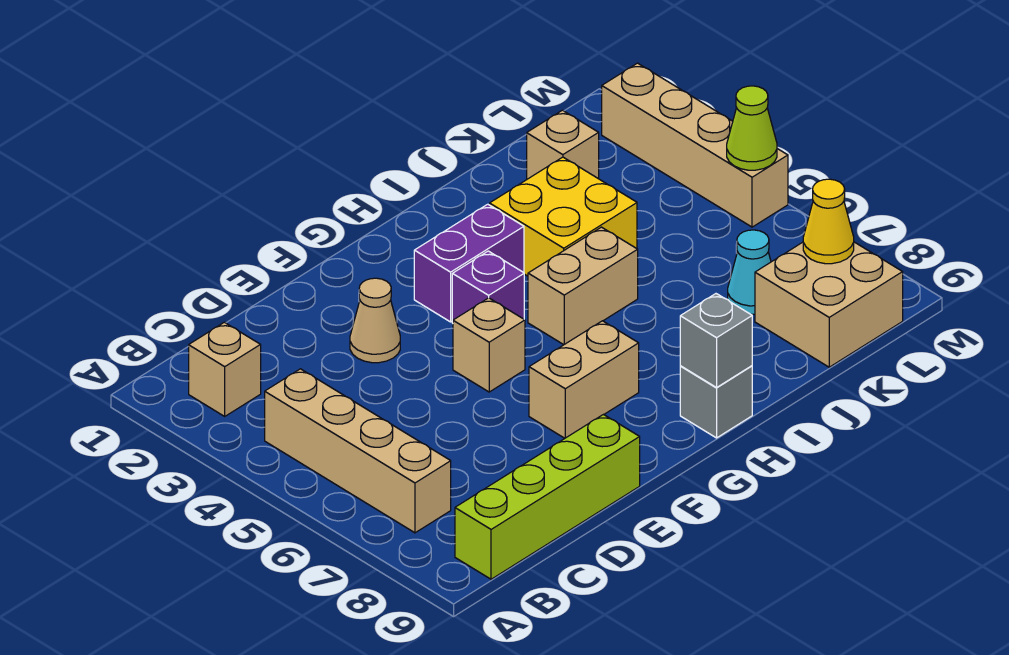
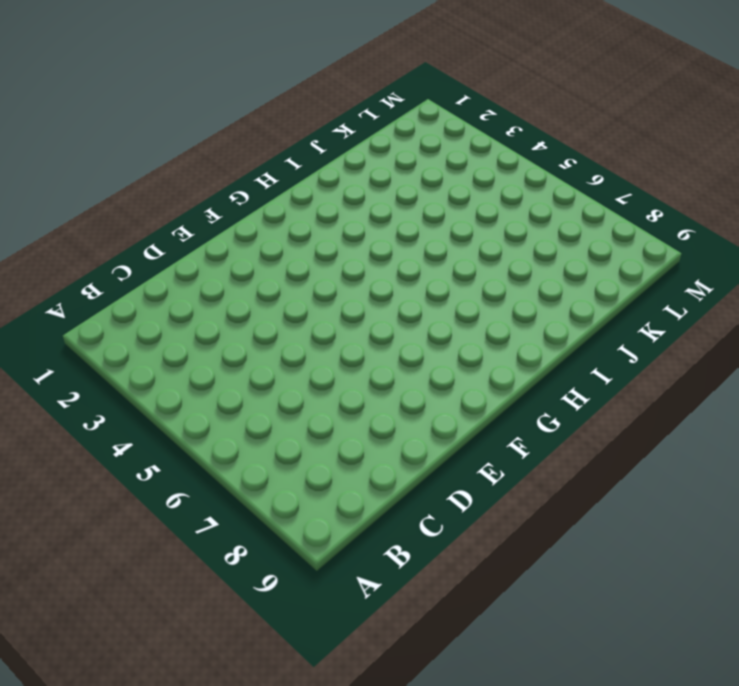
none -> tan brick B2 level 1
none -> tan brick B4:B7 level 1
none -> lime brick B9:E9 level 1

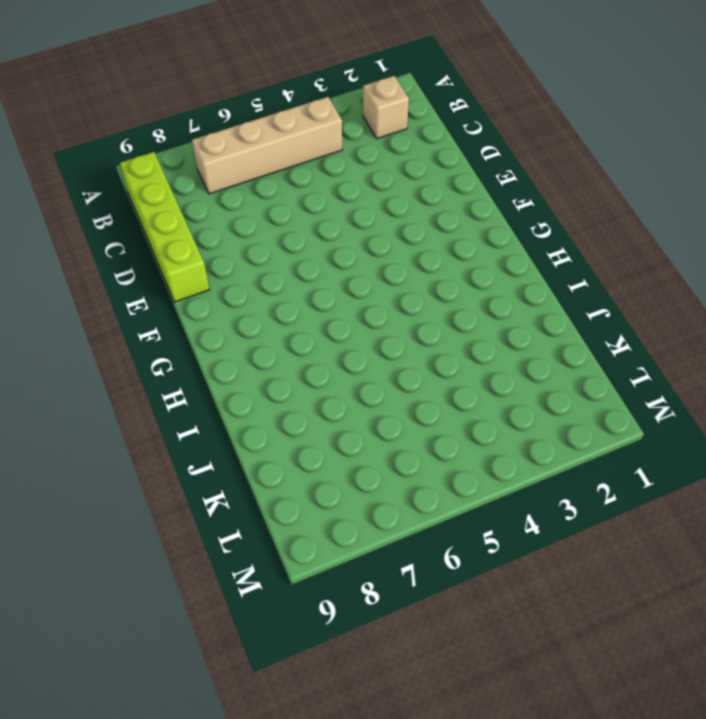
none -> tan cone E3 level 1
none -> tan brick F5 level 1
none -> tan brick F7:G7 level 1

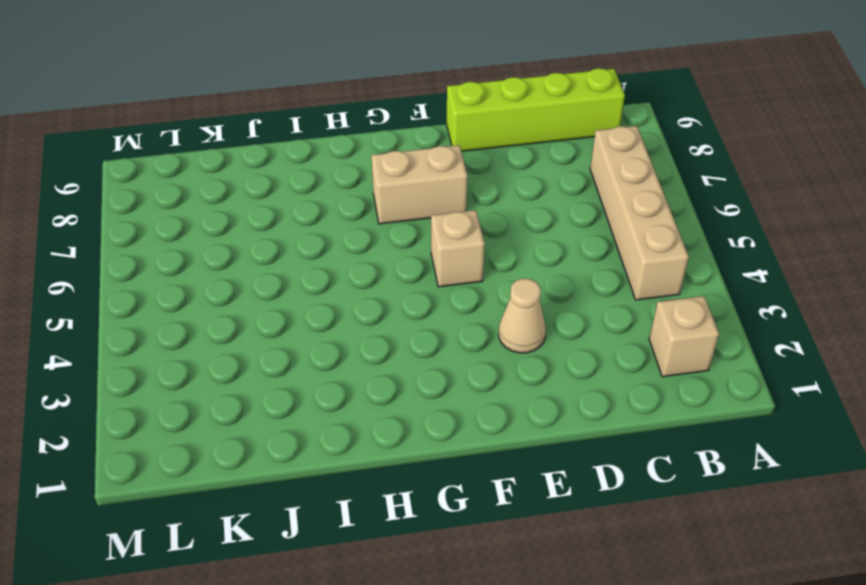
none -> purple brick G3:H3 level 1
none -> purple brick G4 level 1
none -> tan brick H5:I5 level 1

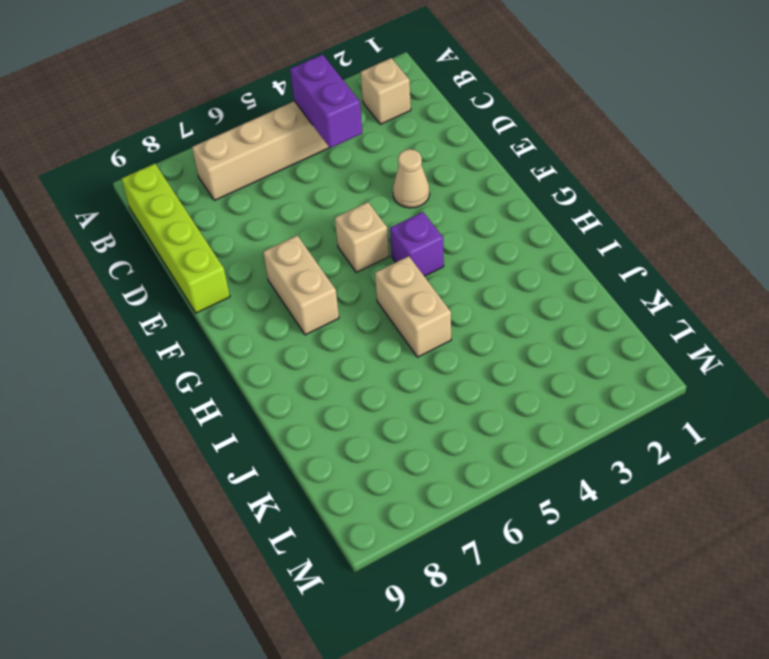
purple brick B4:C4 level 2 -> purple brick G3:H3 level 1
none -> grey brick H9 level 1
none -> yellow brick I3:J4 level 1
none -> tan brick K2 level 1

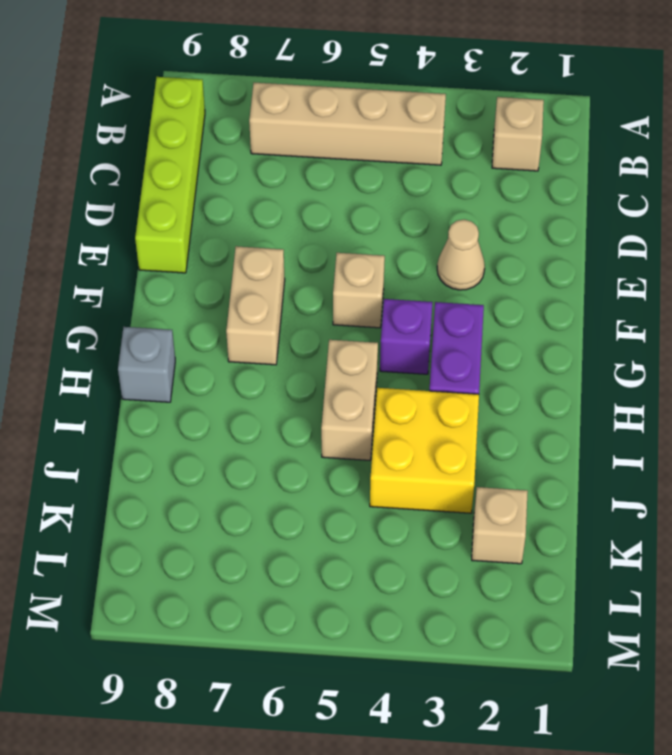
none -> cyan cone K7 level 1
none -> tan brick K8:L9 level 1
none -> tan brick M2:M5 level 1

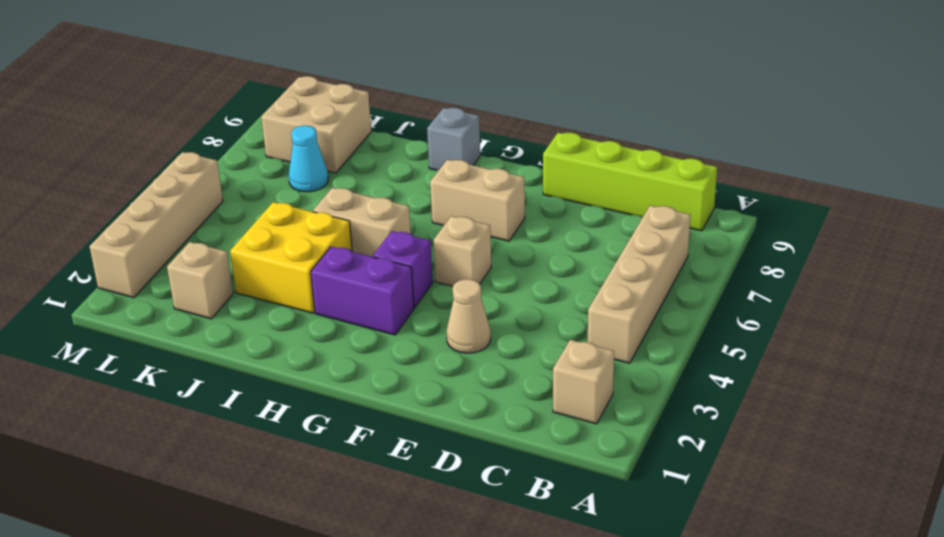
none -> grey brick H9 level 2
none -> yellow cone L8 level 2
none -> lime cone M5 level 2

